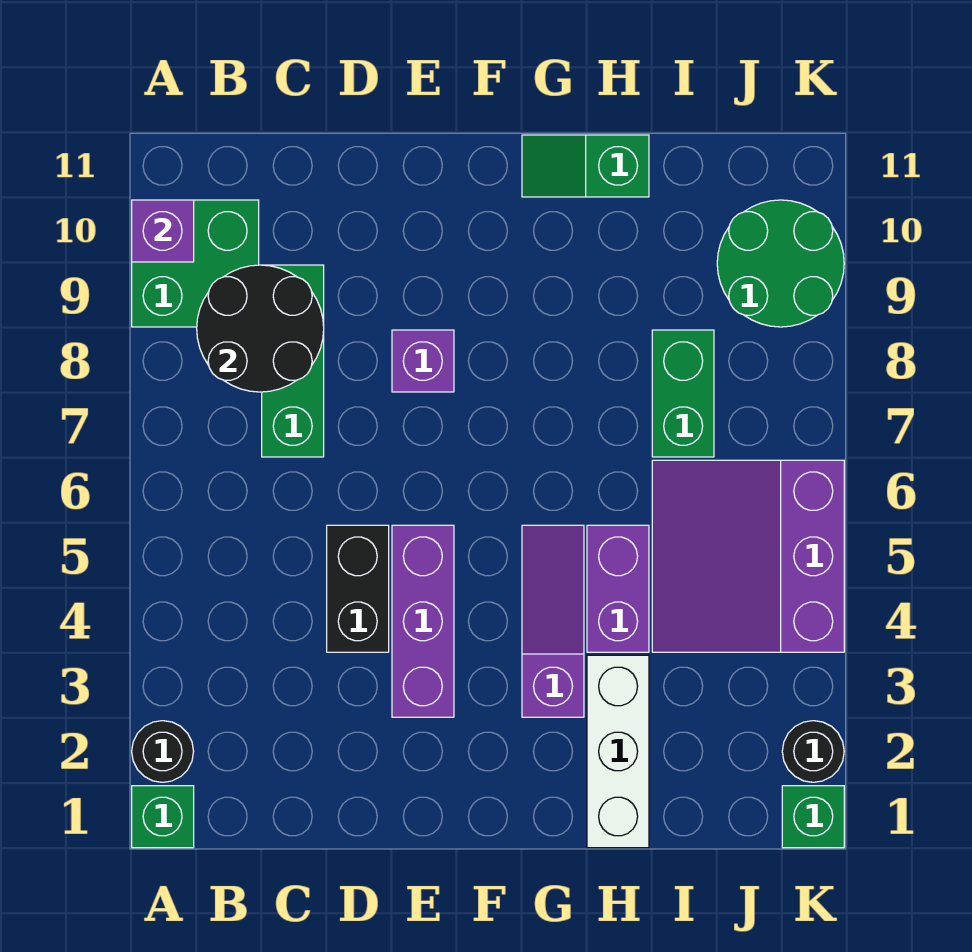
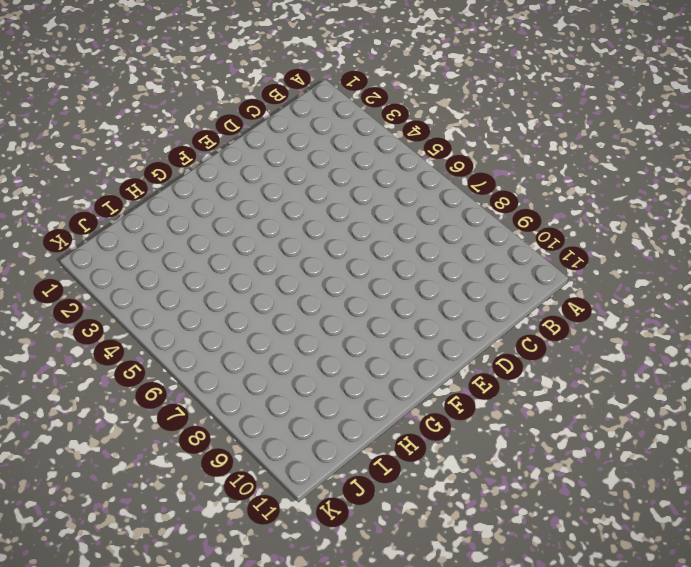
none -> green brick A1 level 1
none -> black round brick A2 level 1
none -> green brick A9:B10 level 1

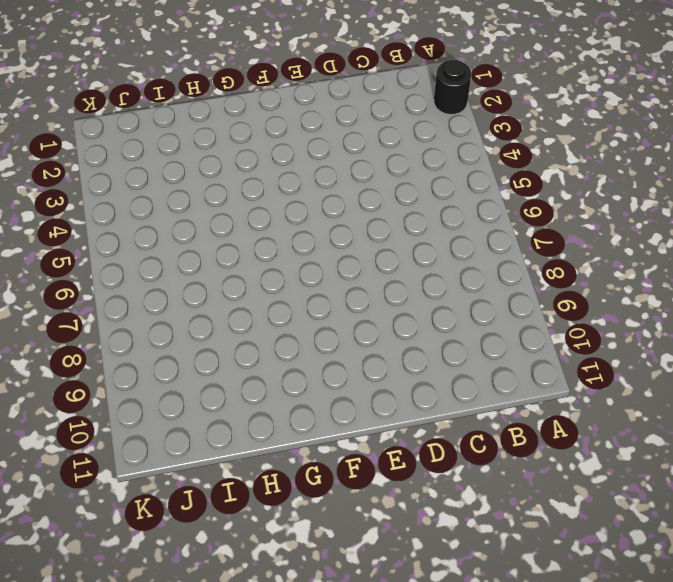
none -> green brick A1 level 1
none -> green brick A9:B10 level 1
none -> green brick C7:C9 level 1

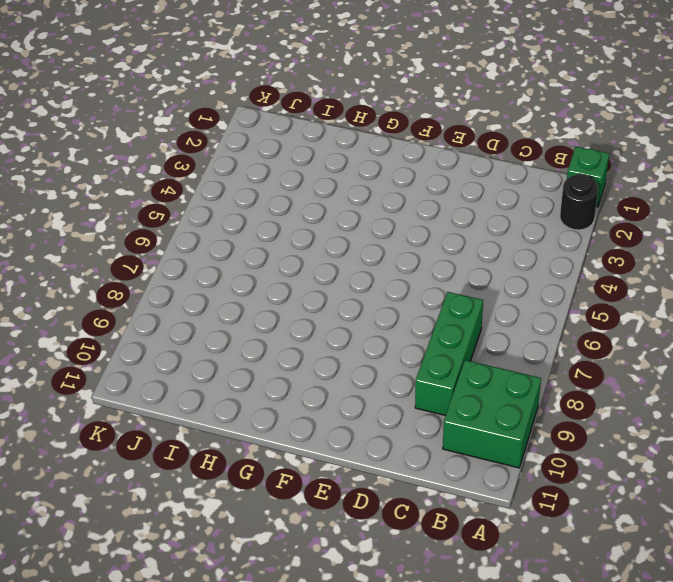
none -> black brick D4:D5 level 1
none -> purple brick E3:E5 level 1
none -> purple brick E8 level 1

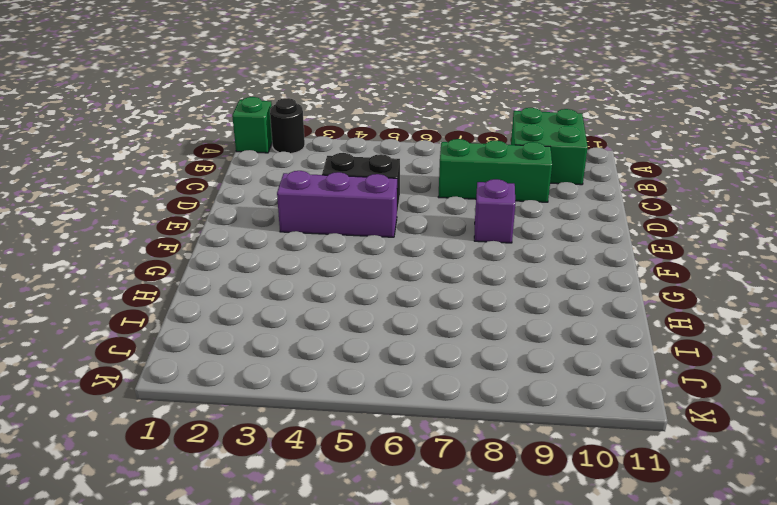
none -> purple slope G3:G5 level 1 top 3
none -> green slope G11:H11 level 1 top H
none -> white brick H1:H3 level 1

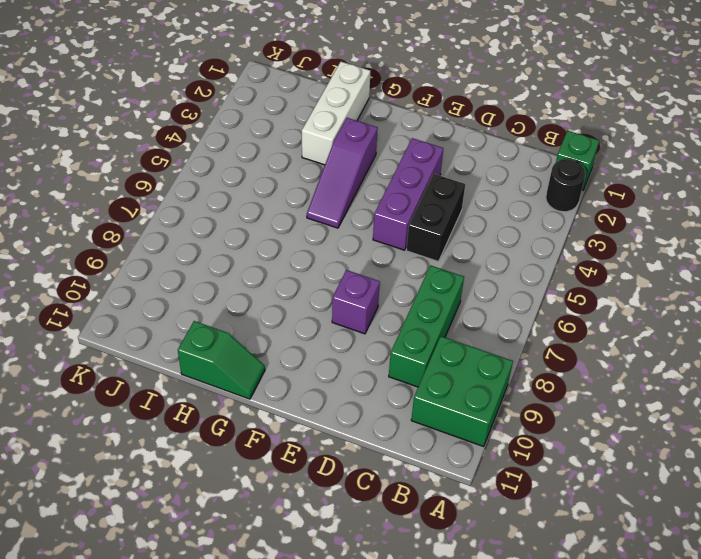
none -> purple brick H4:H5 level 1
none -> purple slope I4:K6 level 1 top K
none -> green brick I7:I8 level 1

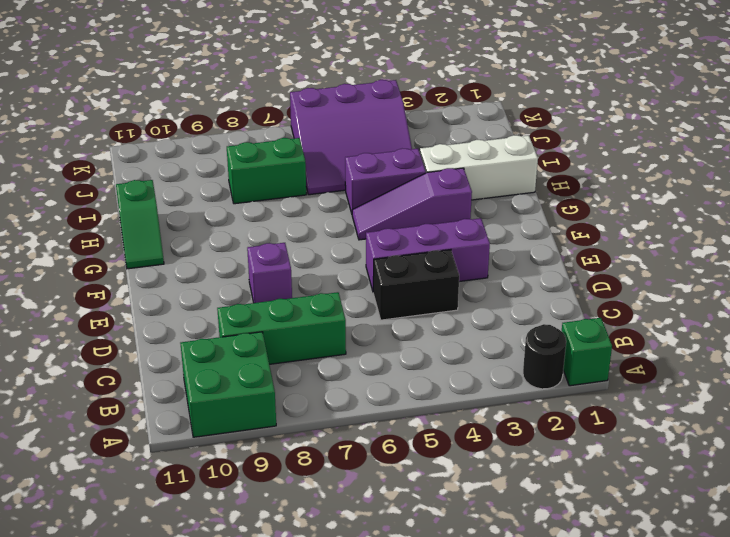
none -> green round brick J9:K10 level 1
none -> green brick K1 level 1
none -> black round brick K2 level 1

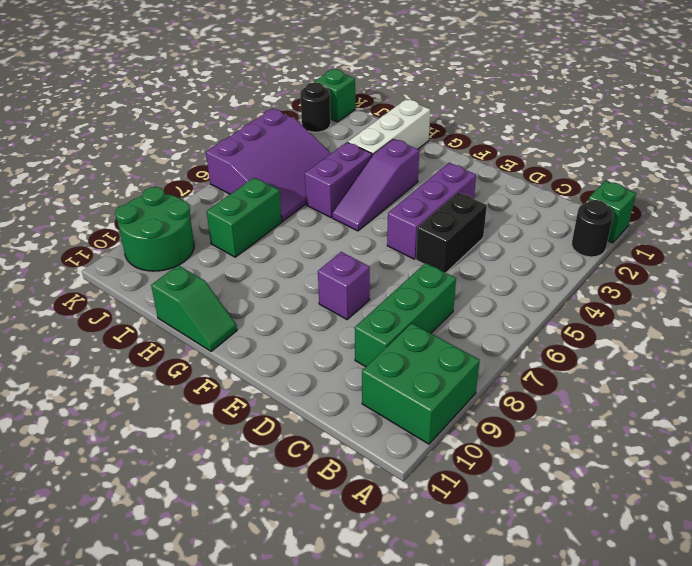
none -> purple brick A10 level 2
none -> black round brick B8:C9 level 2

